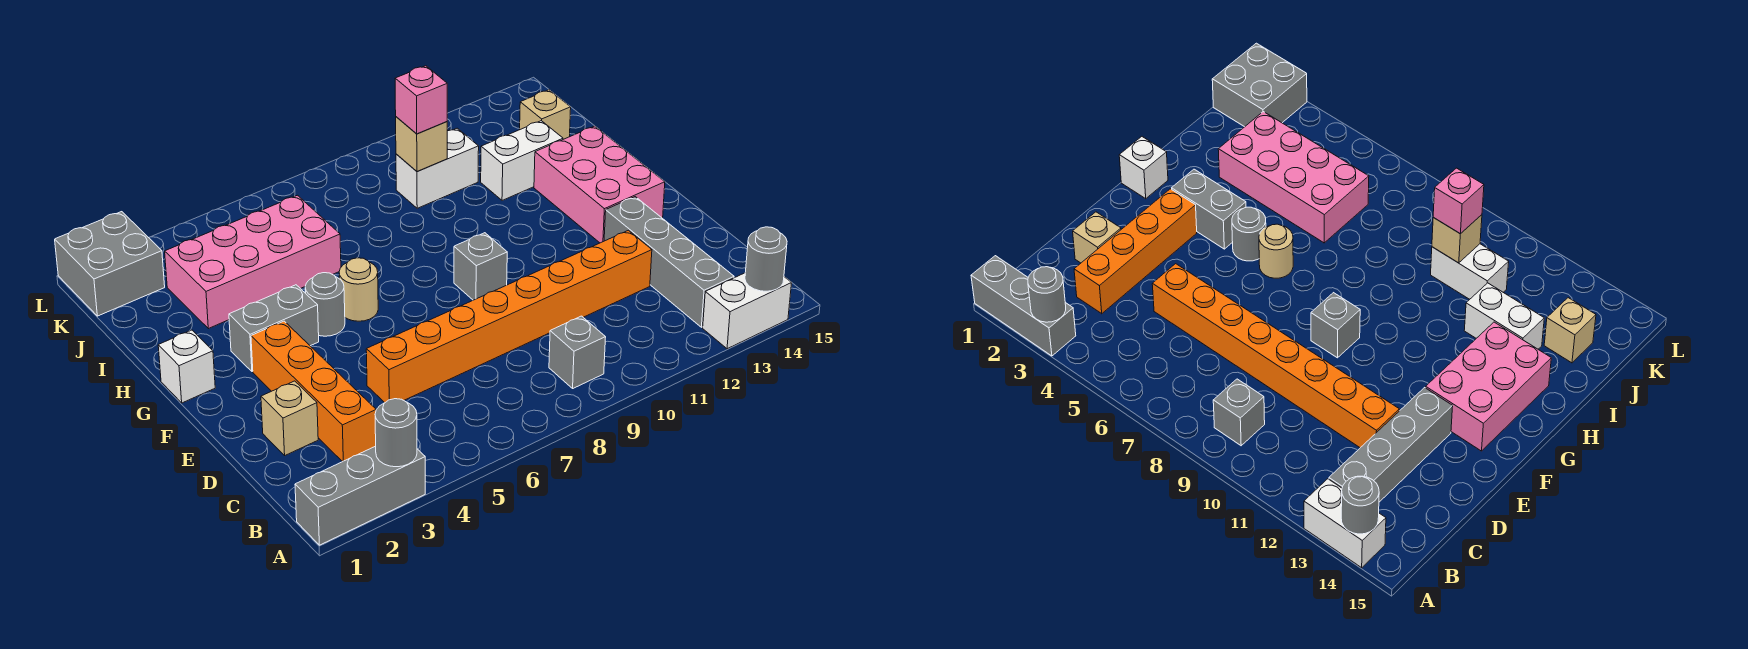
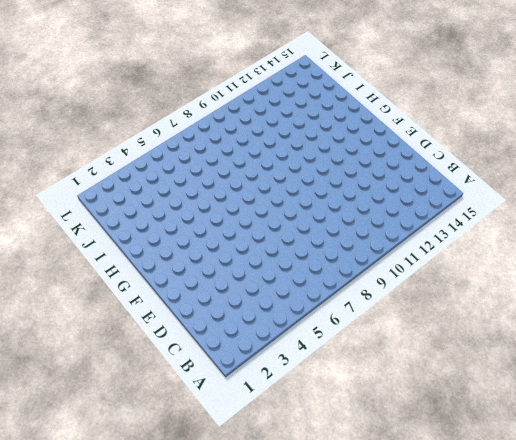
none -> grey brick A1:A3 level 1
none -> white brick A13:A14 level 1
none -> grey brick B9 level 1

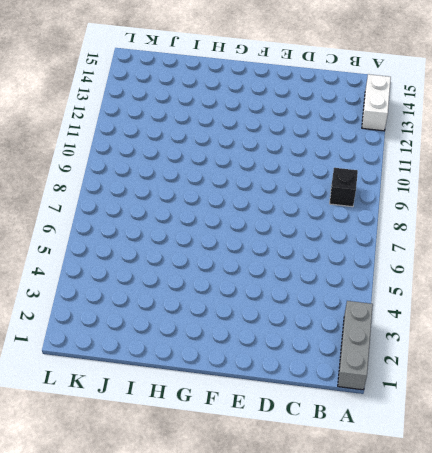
black brick B9 level 1 -> grey brick B9 level 1
none -> grey brick B13:E13 level 1
none -> orange brick C3:F3 level 1
none -> tan brick D2 level 1

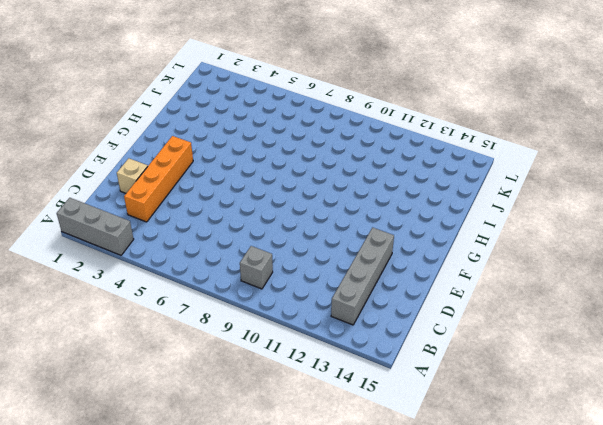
none -> white brick A13:A14 level 1
none -> orange brick D5:D12 level 1
none -> grey brick F9 level 1

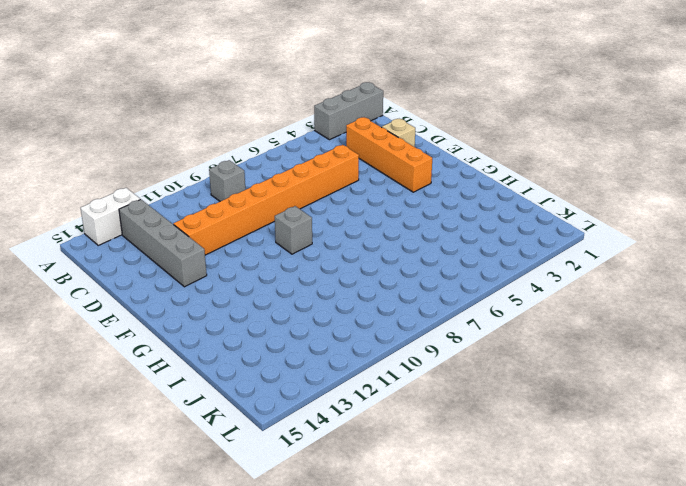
none -> pink brick F13:H14 level 1
none -> white brick G1 level 1
none -> grey brick G3:G4 level 1

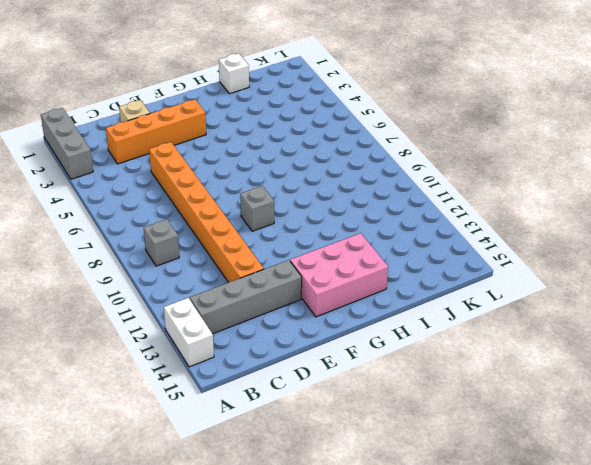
white brick I1 level 1 -> white brick G1 level 1
none -> grey brick G3:G4 level 1
none -> grey round brick G5 level 1
none -> tan round brick G6 level 1

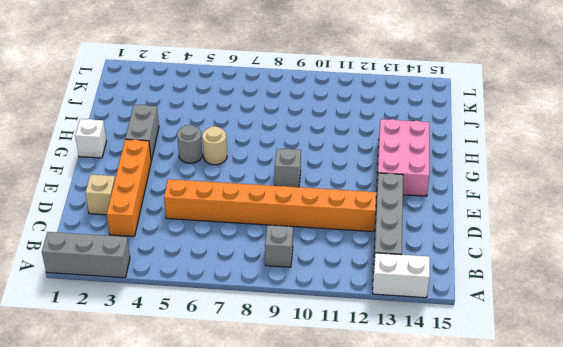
grey brick G3:H3 level 1 -> grey brick G3:G4 level 1
none -> pink brick I3:J6 level 1
none -> white brick I12:I13 level 1
none -> white brick J10:J11 level 1

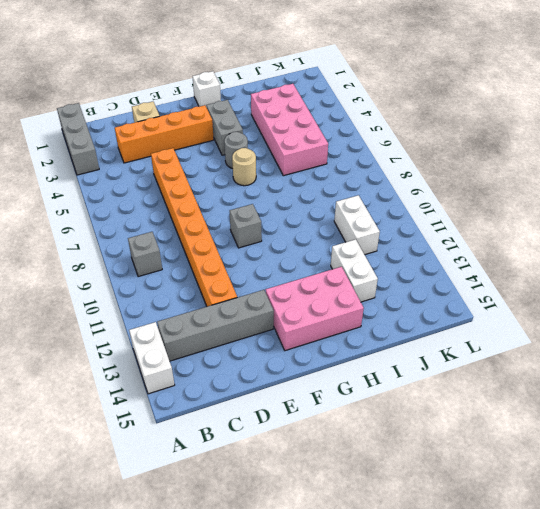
none -> tan brick J14 level 1
none -> grey brick K1:L2 level 1
none -> grey round brick A3 level 2

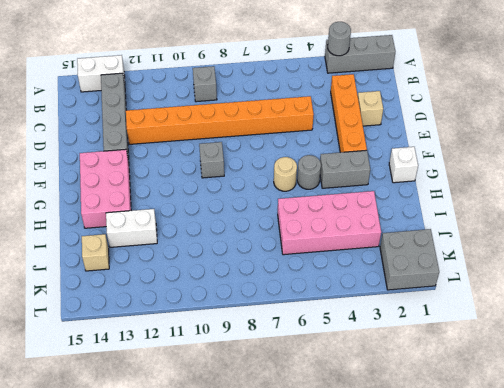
none -> white brick J10:J11 level 1
none -> grey round brick A14 level 2
none -> tan brick J10 level 2

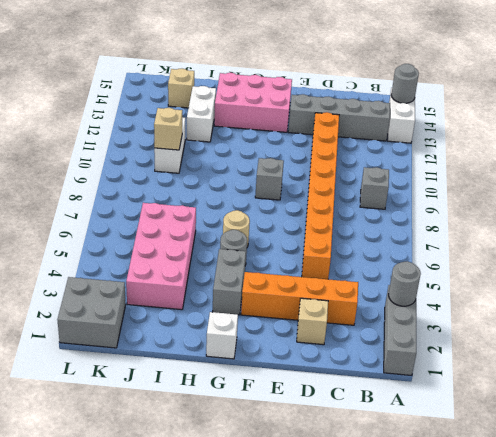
none -> pink brick J10 level 3

